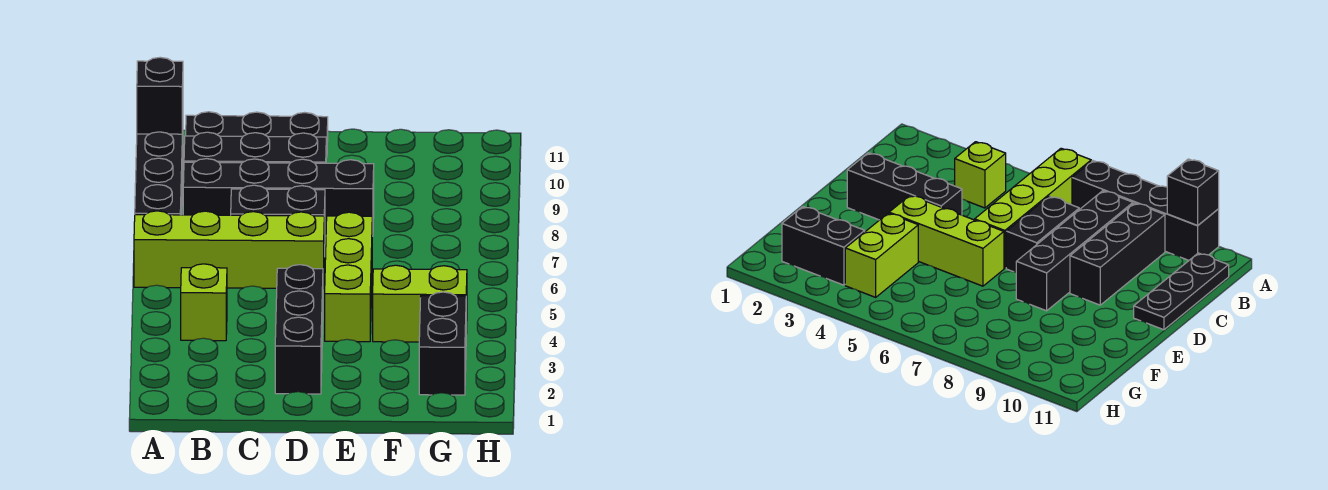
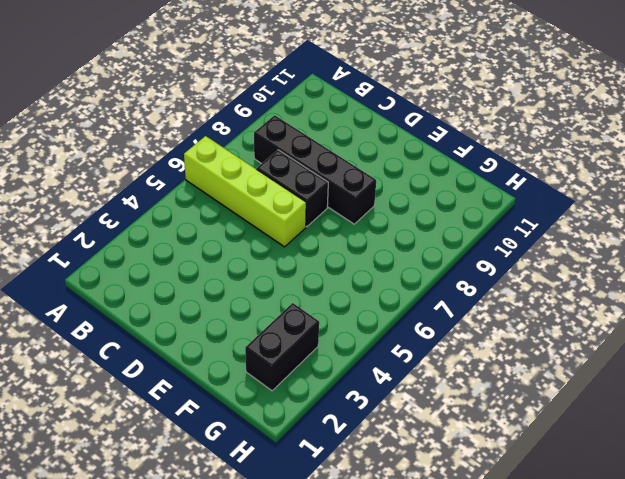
none -> black brick A7:A10 level 1
none -> lime brick B4 level 1
none -> black brick B9:D9 level 1

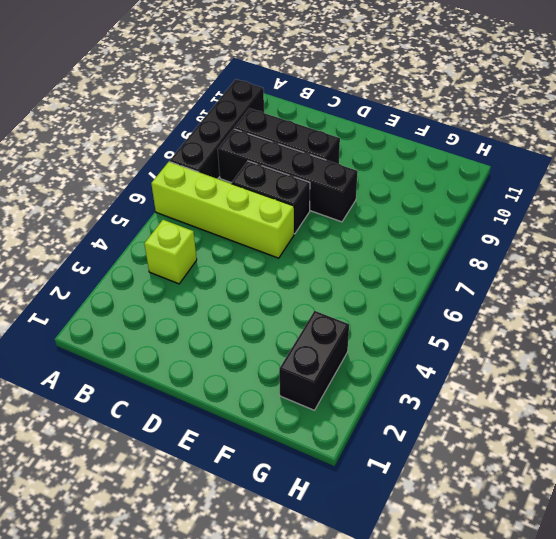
none -> black plate B11:D11 level 1
none -> black brick D2:D4 level 1
none -> lime brick E4:E6 level 1

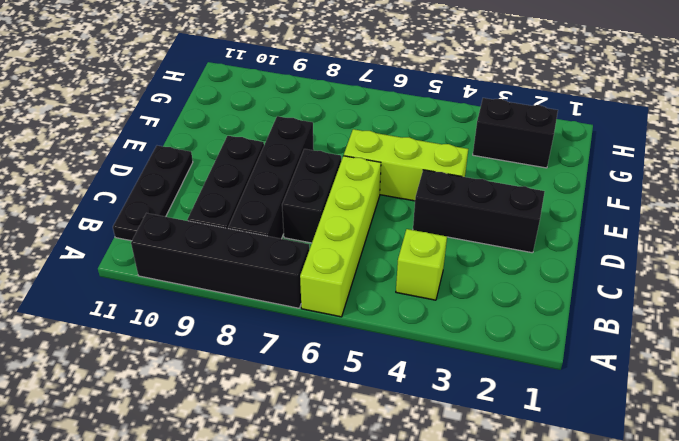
none -> lime brick F4:G4 level 1
none -> black brick A10 level 2

